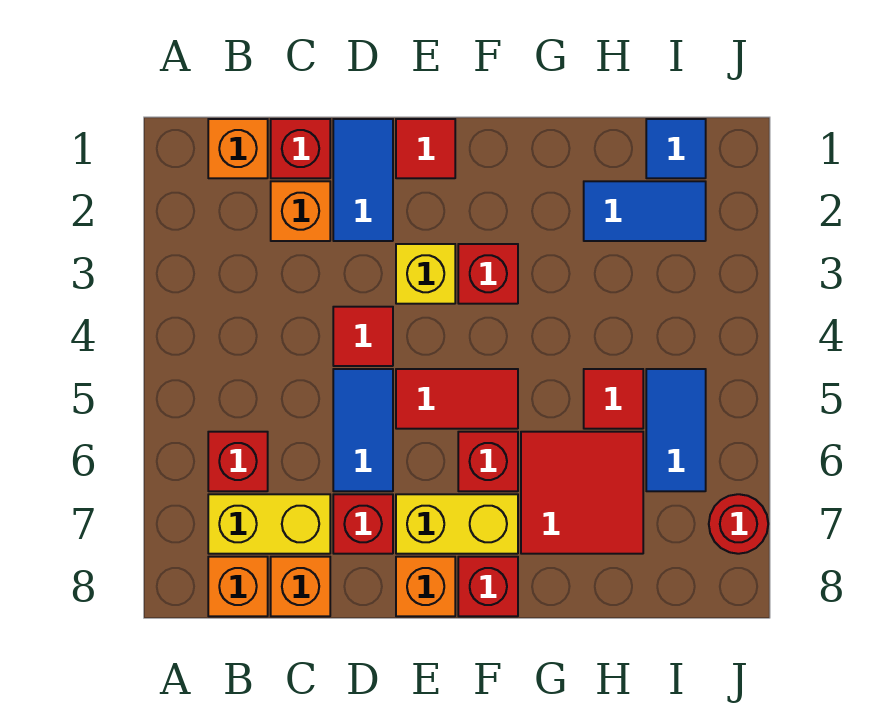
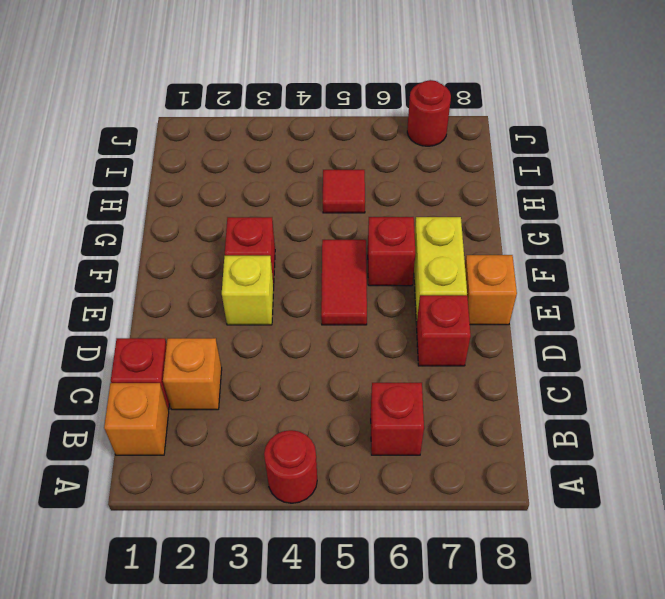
red round brick A4 level 1 -> none
none -> yellow brick B7:C7 level 1
none -> orange brick B8 level 1
none -> orange brick C8 level 1

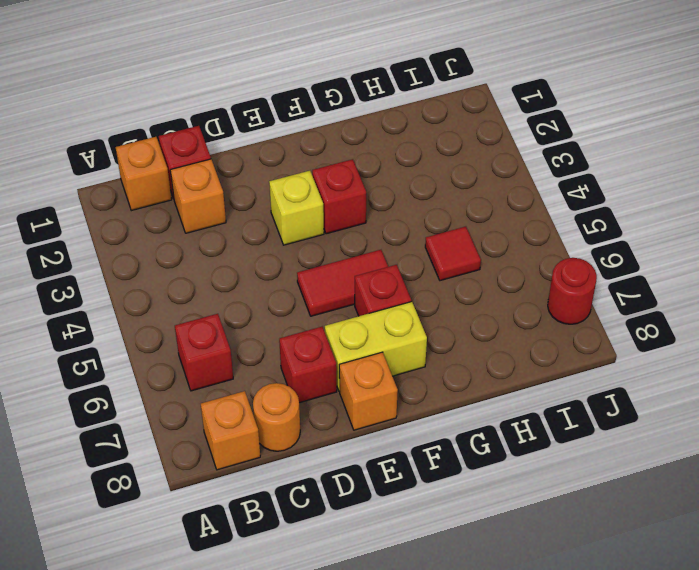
orange round brick C8 level 1 -> orange brick C8 level 1
none -> yellow brick B7:C7 level 1
none -> blue tile D1:D2 level 1
none -> red tile D4 level 1

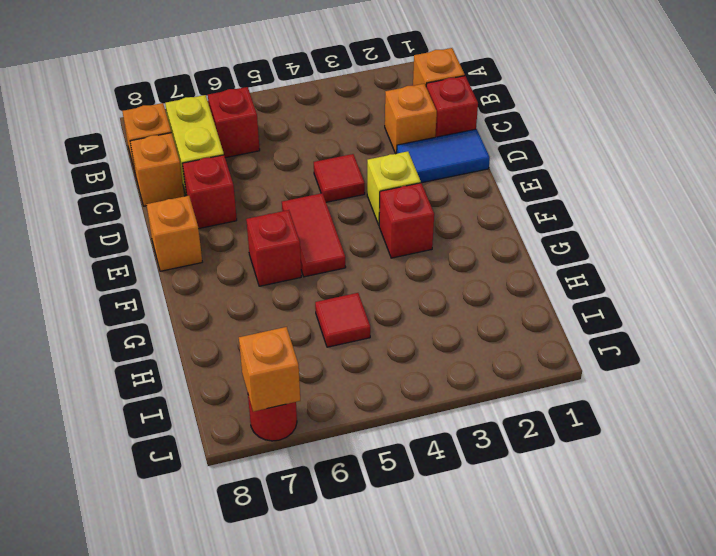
orange brick J7 level 2 -> none
none -> blue tile D5:D6 level 1
none -> red tile E1 level 1
none -> yellow brick E7:F7 level 1

